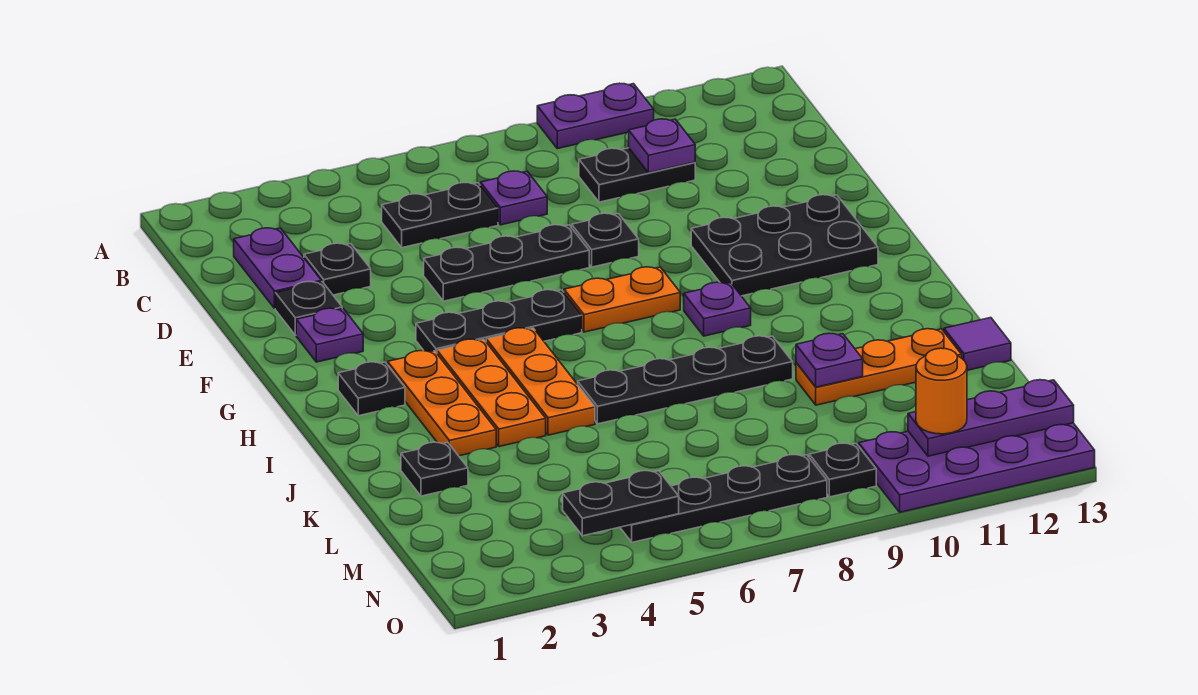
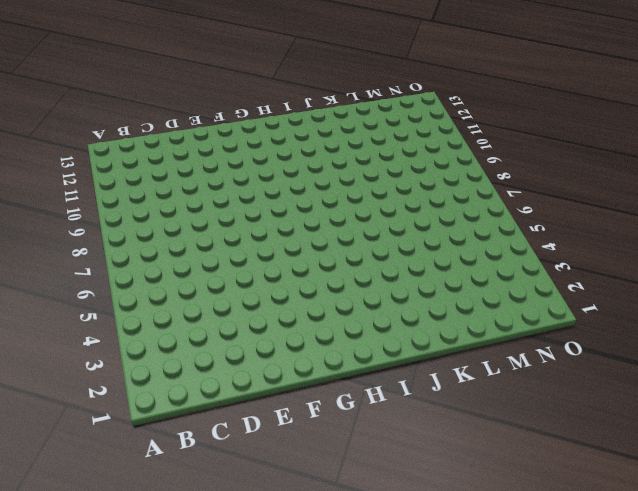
none -> purple plate A9:A10 level 1
none -> purple plate C2:D2 level 1
none -> black plate C5:C6 level 1
none -> purple plate C7 level 1

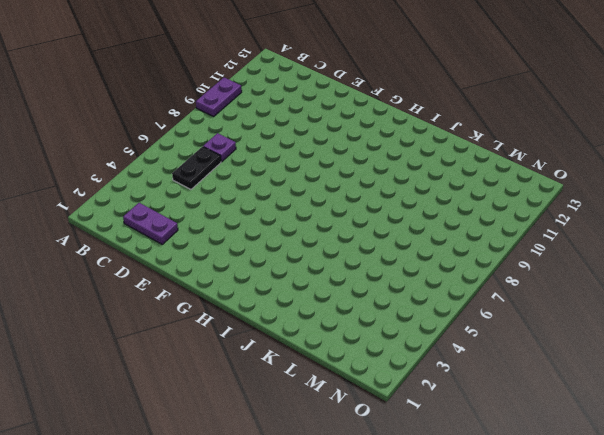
none -> black plate C9:C10 level 1
none -> black plate D3 level 1
none -> black plate E2 level 1
none -> black plate E5:E7 level 1

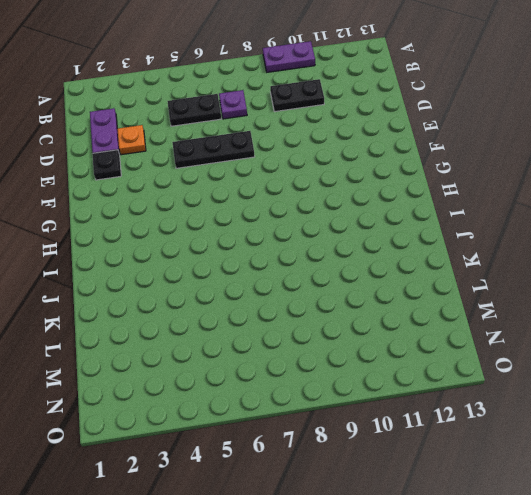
orange plate D3 level 1 -> black plate D3 level 1
none -> black plate E8 level 1
none -> purple plate F2 level 1
none -> black plate F10:G12 level 1
none -> black plate G4:G6 level 1

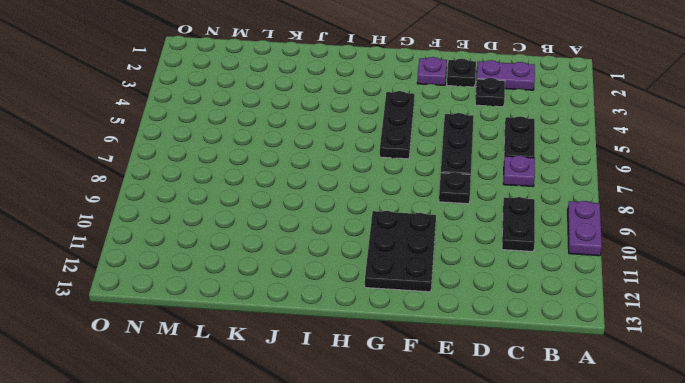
none -> orange plate G7:G8 level 1
none -> black plate H2 level 1
none -> orange plate H3:J3 level 1
none -> orange plate H4:J4 level 1

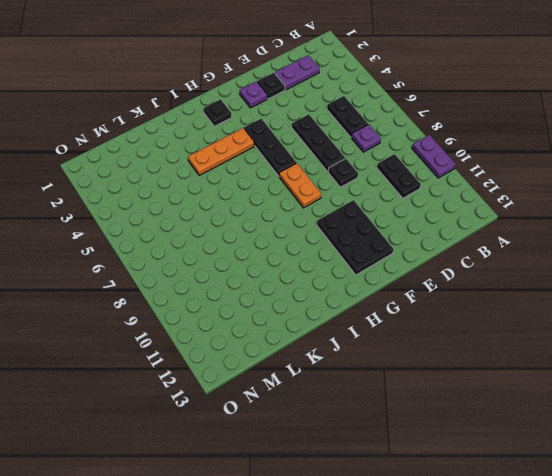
none -> black plate D3 level 1
none -> orange plate H3:J3 level 1
none -> orange plate H5:J5 level 1
none -> purple plate H9 level 1

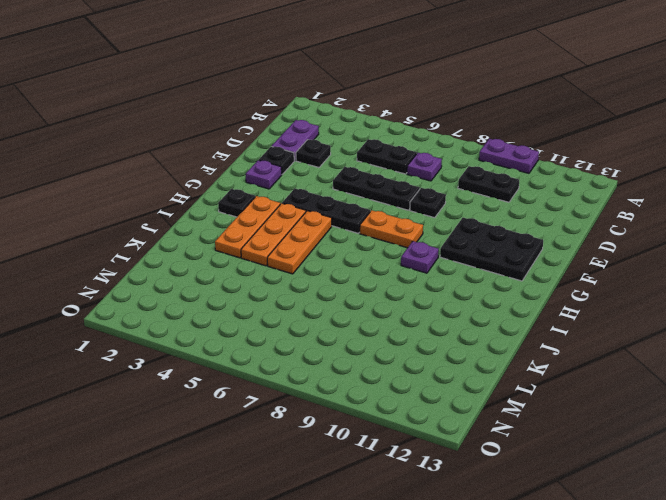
none -> black plate J6:J9 level 1
none -> black plate K2 level 1
none -> orange plate K10:K12 level 1
none -> purple tile K13 level 1

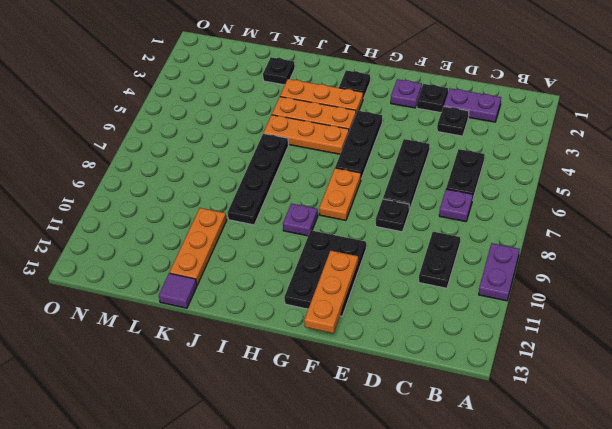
orange plate F11:F13 level 2 -> none
none -> black plate N5:N8 level 1
none -> black plate N9 level 1
none -> purple plate N10:O13 level 1
none -> purple plate C10 level 2

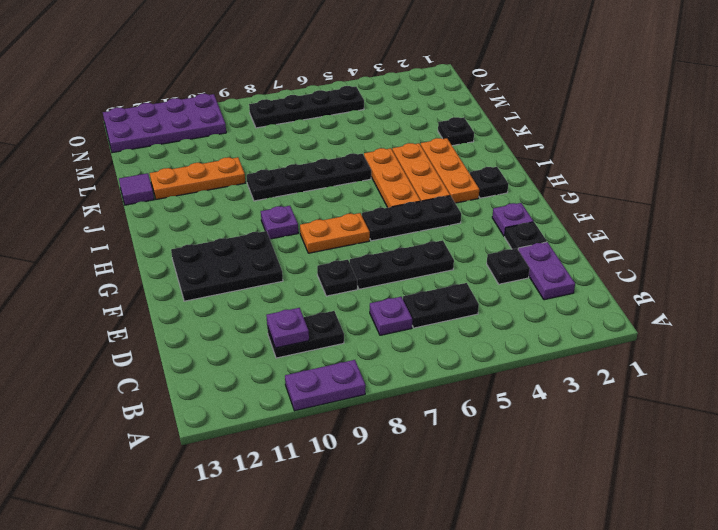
none -> black plate N9 level 1
none -> purple plate K10 level 2
none -> black plate N4:N5 level 2
none -> purple plate N11:N13 level 2

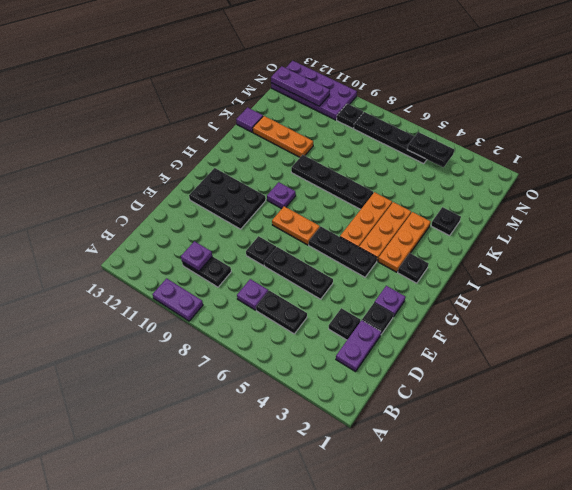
none -> purple plate K10 level 2
none -> orange round brick N11 level 3

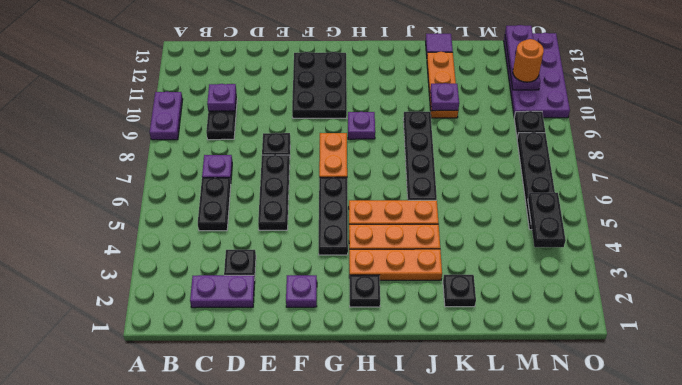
none -> black plate E2 level 1

